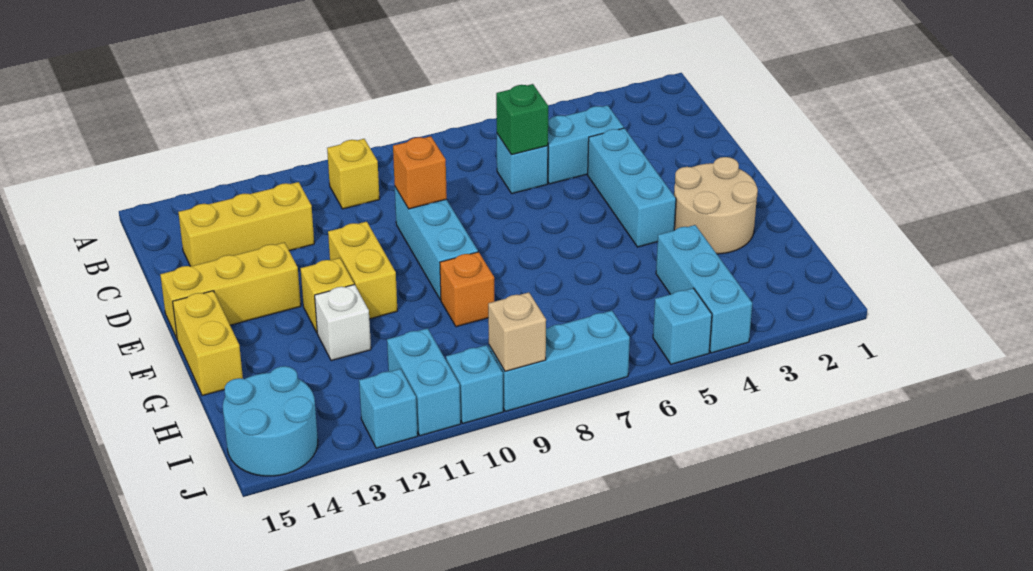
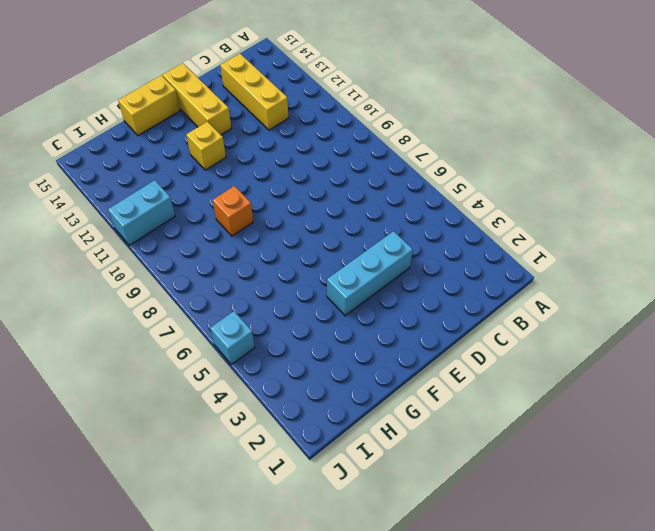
none -> yellow brick B10 level 1
none -> cyan brick C4:C5 level 1
none -> cyan brick C6 level 1

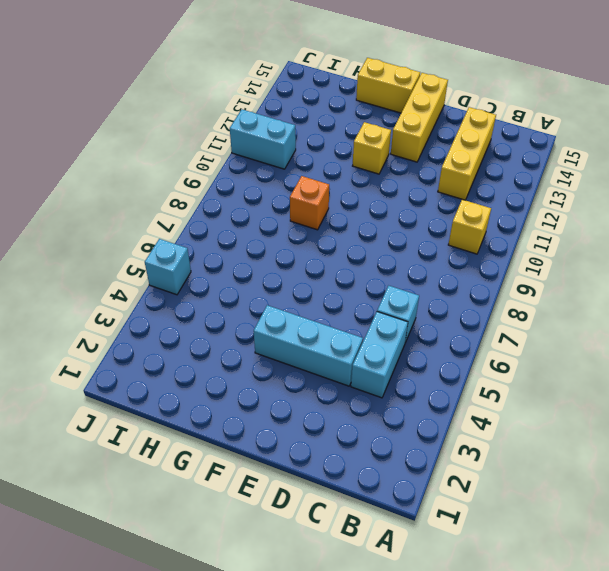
none -> cyan brick D9:F9 level 1
none -> yellow brick E11:F11 level 1
none -> tan round brick F2:G3 level 1

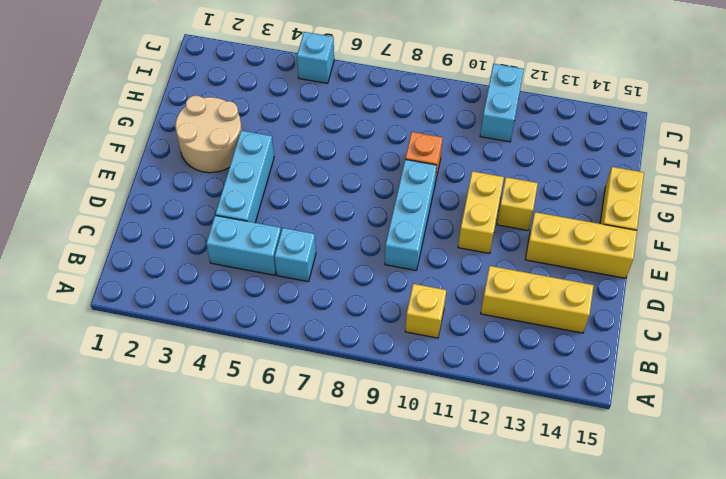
none -> white brick G12 level 1
none -> cyan brick H4:J4 level 1
none -> cyan round brick I14:J15 level 1

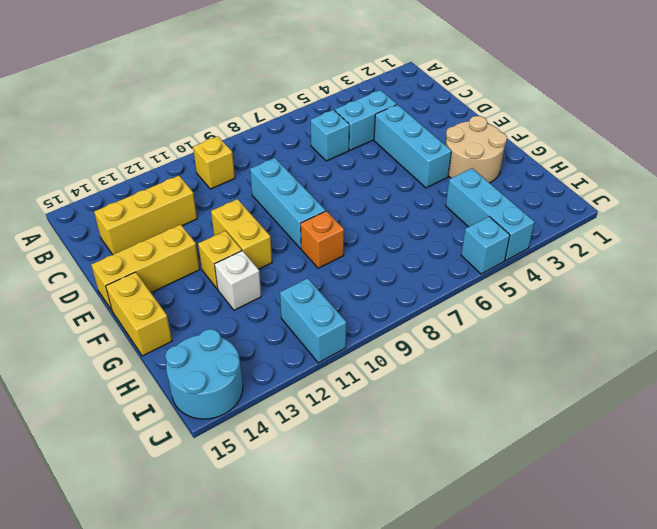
none -> cyan brick J7:J9 level 1
none -> cyan brick J10 level 1
none -> cyan brick J12 level 1

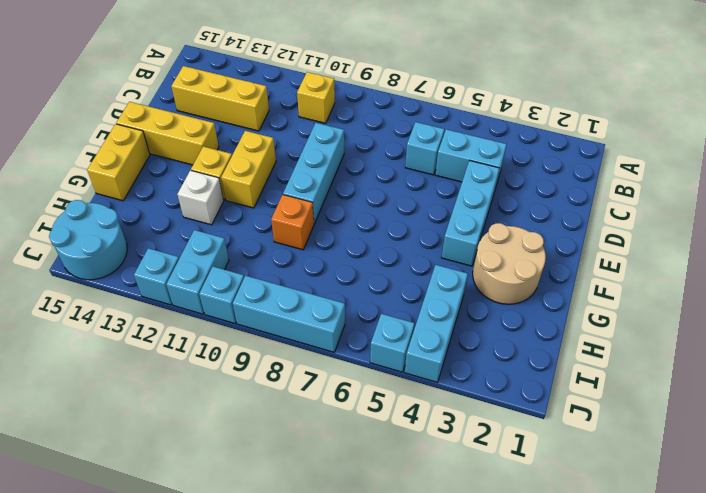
none -> green brick C6 level 2
none -> orange brick D9 level 2
none -> tan brick J9 level 2

